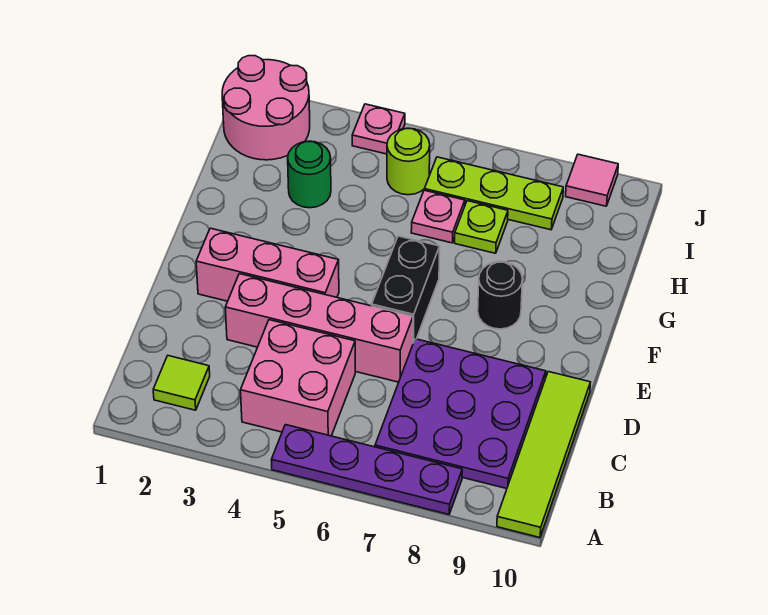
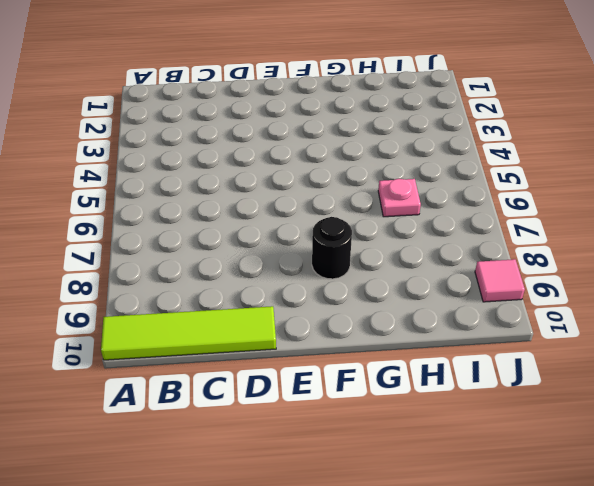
none -> purple plate A5:A8 level 1
none -> lime tile B2 level 1
none -> pink brick B4:C5 level 1

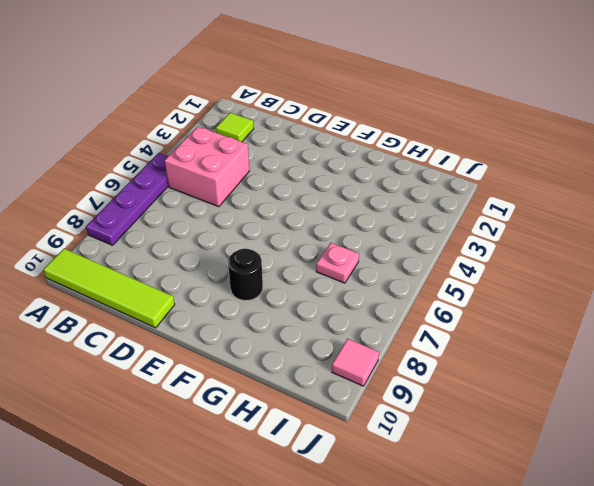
none -> purple plate B7:D9 level 1
none -> pink brick D3:D6 level 1
none -> pink brick E2:E4 level 1

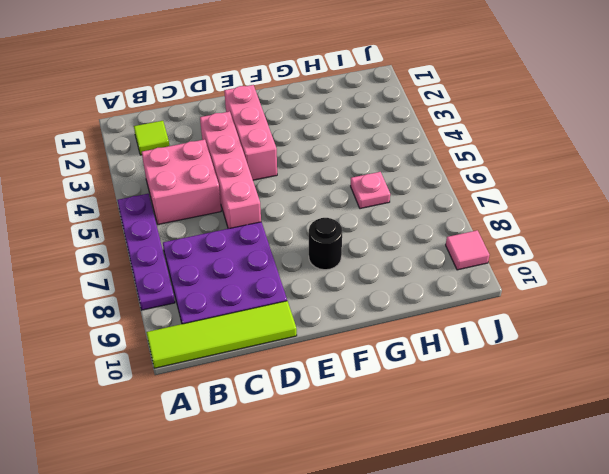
none -> black brick E6:F6 level 1
none -> green round brick H3 level 1
none -> lime plate H7 level 1

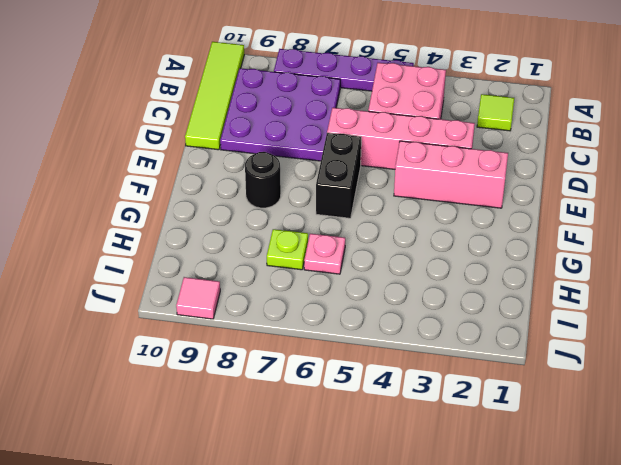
none -> green round brick H3 level 1
none -> pink round brick I1:J2 level 1
none -> lime round brick I5 level 1

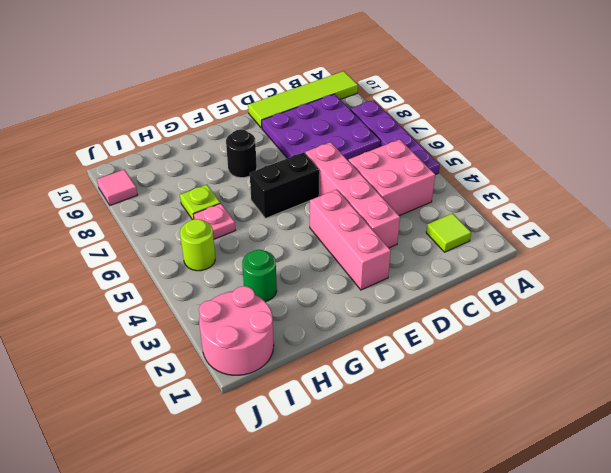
none -> lime plate I6:I8 level 1
none -> pink plate J4 level 1

